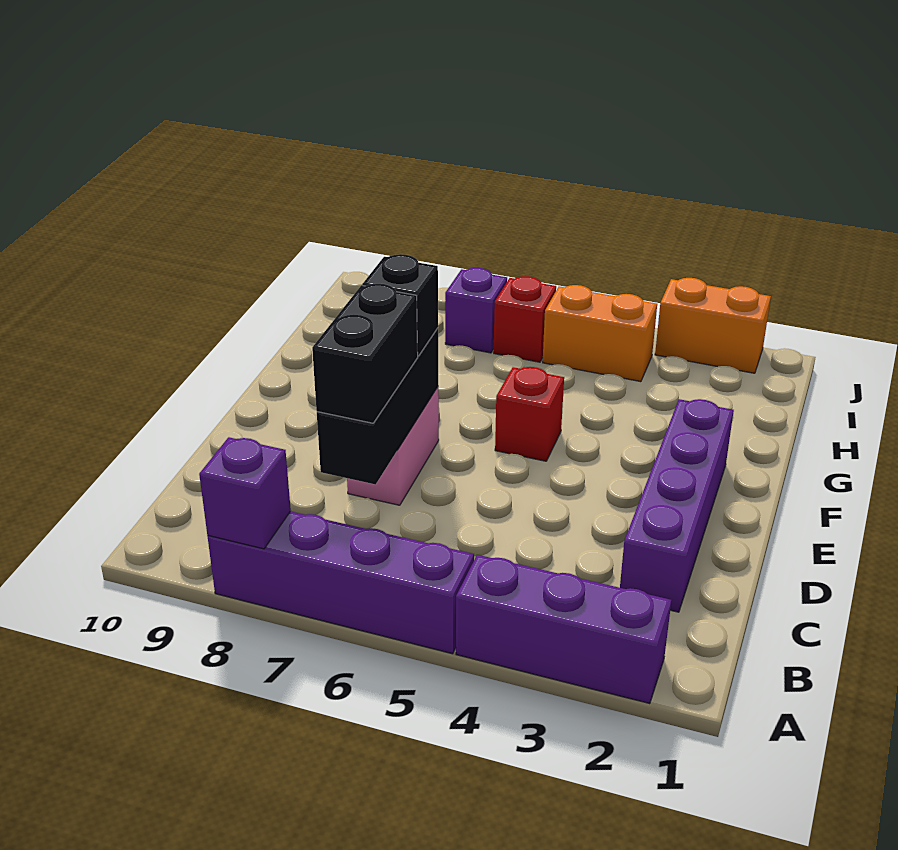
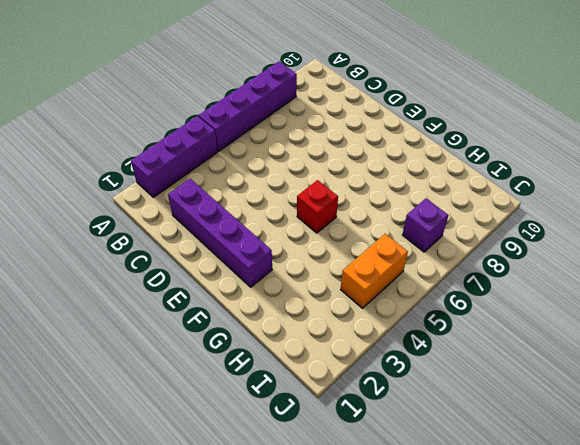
none -> pink brick D7:E7 level 1
none -> red brick I6 level 1
none -> orange brick J2:J3 level 1

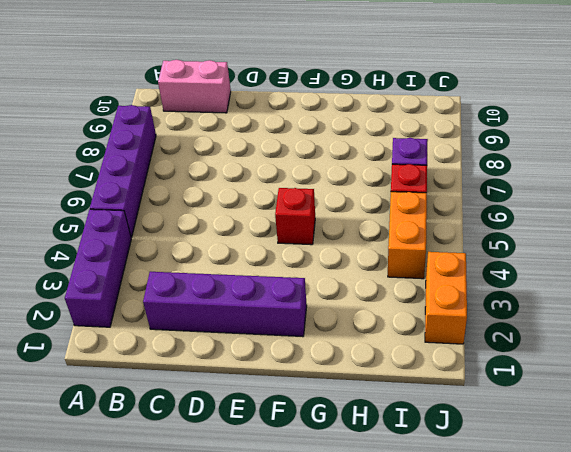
pink brick B10:C10 level 1 -> pink brick D7:E7 level 1
none -> purple brick A8 level 2
none -> black brick C7:E7 level 2
none -> black brick C7:D7 level 3

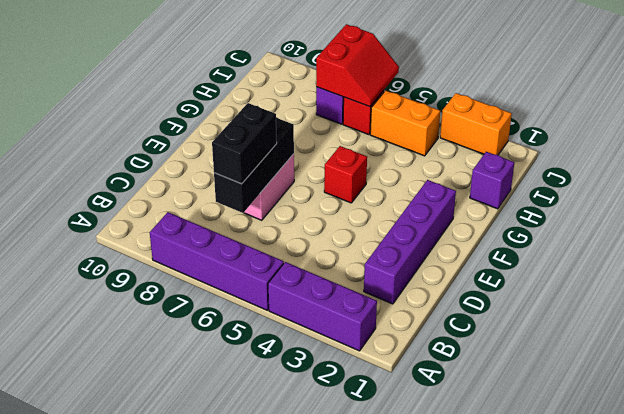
purple brick H1 level 1 -> purple brick A8 level 2
red slope I6:J7 level 2 top 7 -> none
none -> black brick E7 level 3

